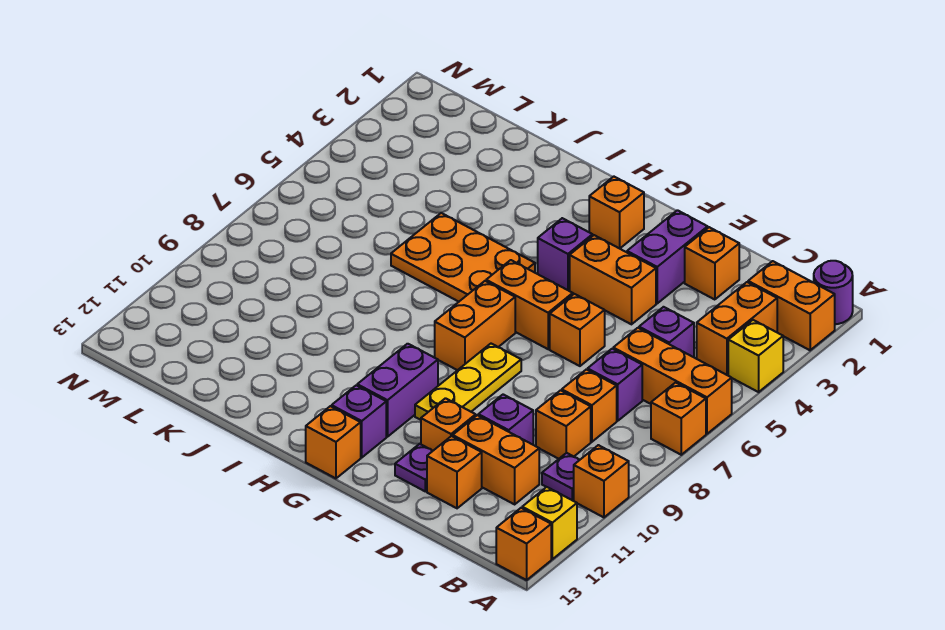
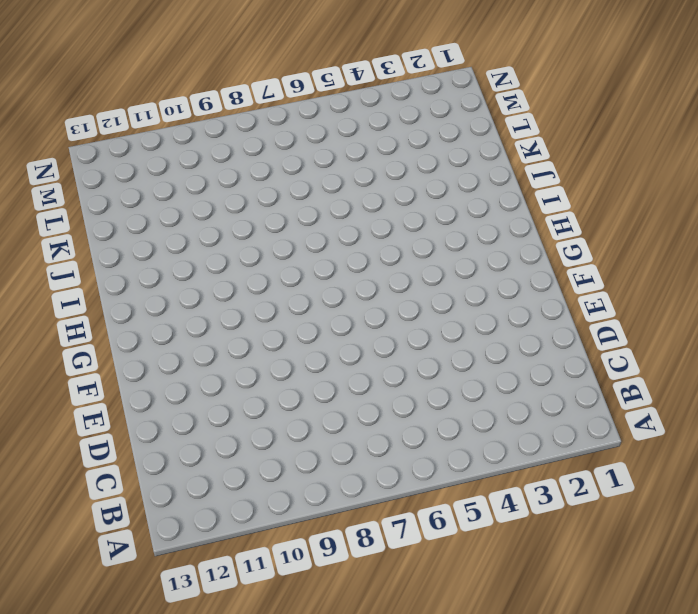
none -> purple round brick A1 level 1
none -> orange brick A2:B2 level 1
none -> yellow brick A4 level 1
none -> orange brick A6:C6 level 1

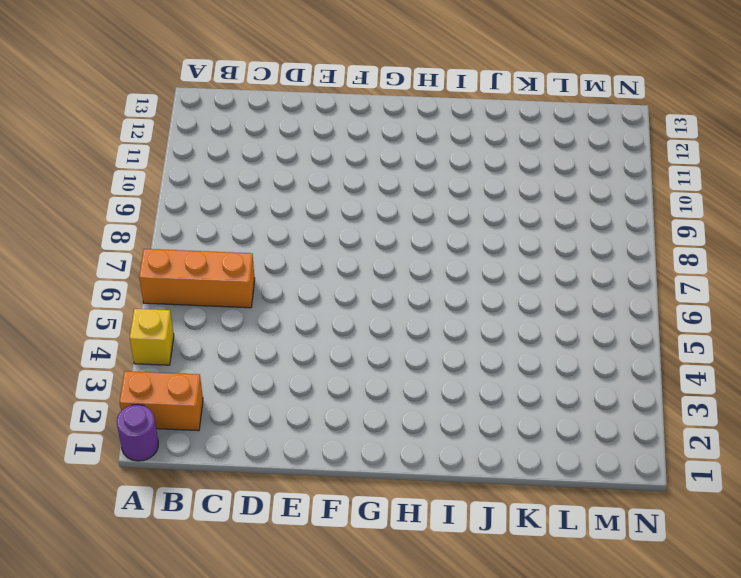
none -> orange brick A7 level 1
none -> orange brick A10 level 1
none -> yellow brick A12 level 1
none -> orange brick A13 level 1

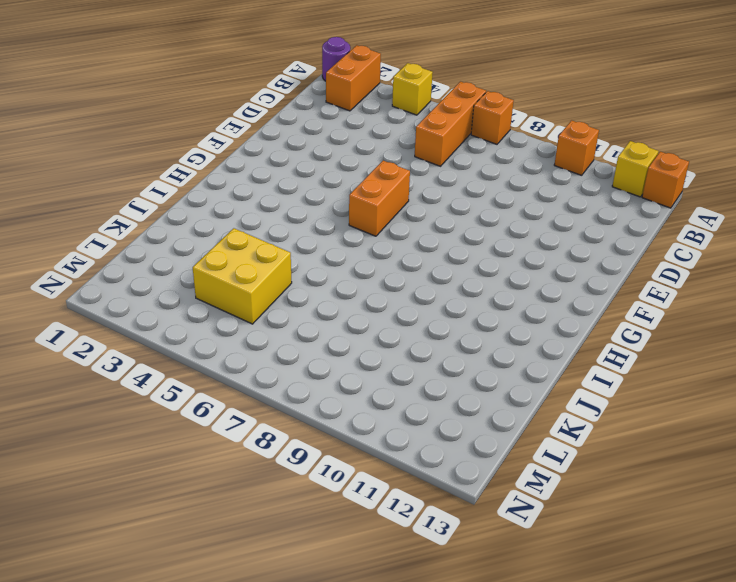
yellow brick K4:L5 level 1 -> none
none -> orange brick B3:B4 level 1
none -> purple plate B10 level 1
none -> purple brick C5 level 1
none -> purple brick C7 level 1

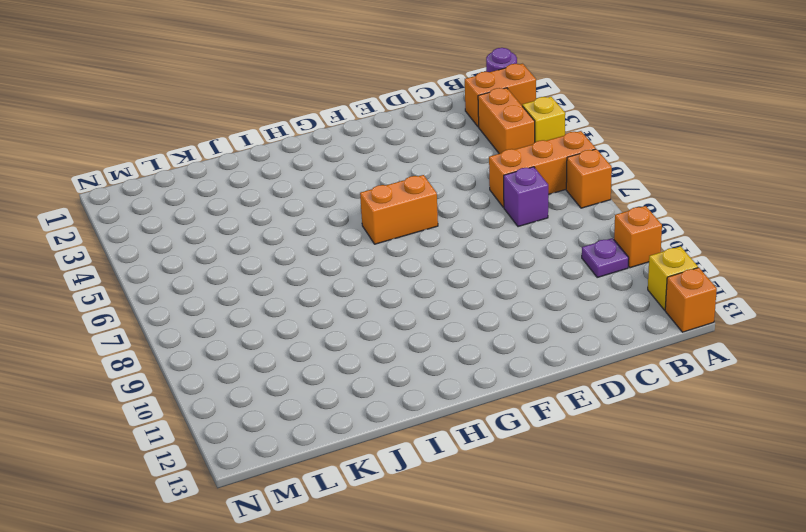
none -> purple brick C5 level 1
none -> orange brick C8 level 1
none -> orange brick C9 level 1
none -> orange brick C11:D11 level 1

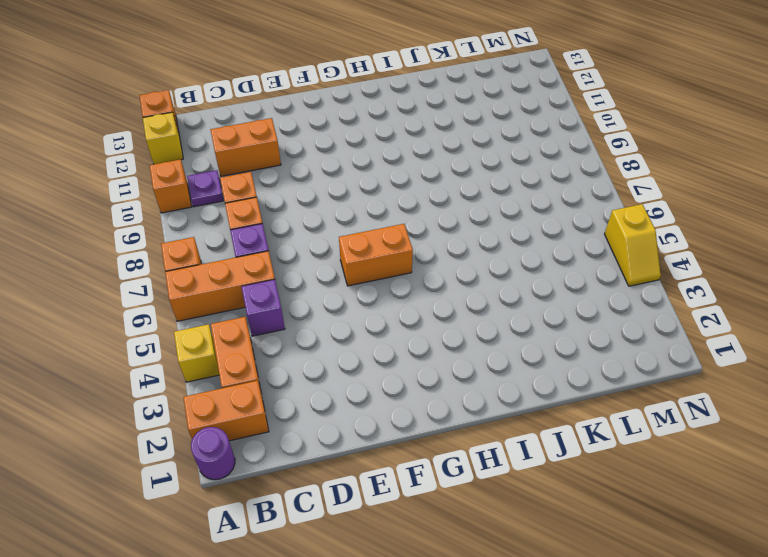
yellow slope N4:N5 level 1 top 5 -> none
none -> orange brick D2 level 1
none -> purple brick D10 level 1
none -> orange brick D12 level 1
none -> purple brick E2:E3 level 1

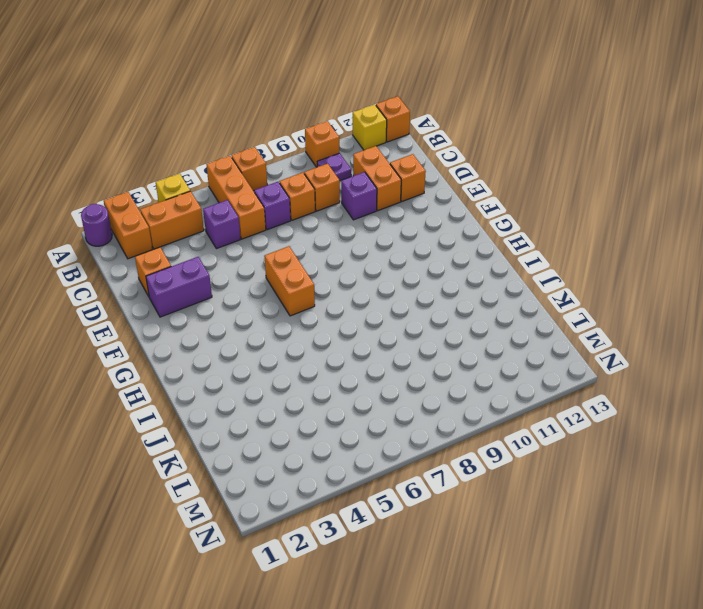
none -> orange brick E4:F4 level 1
none -> orange brick E6 level 1
none -> orange brick E11 level 1
none -> purple plate E12 level 1

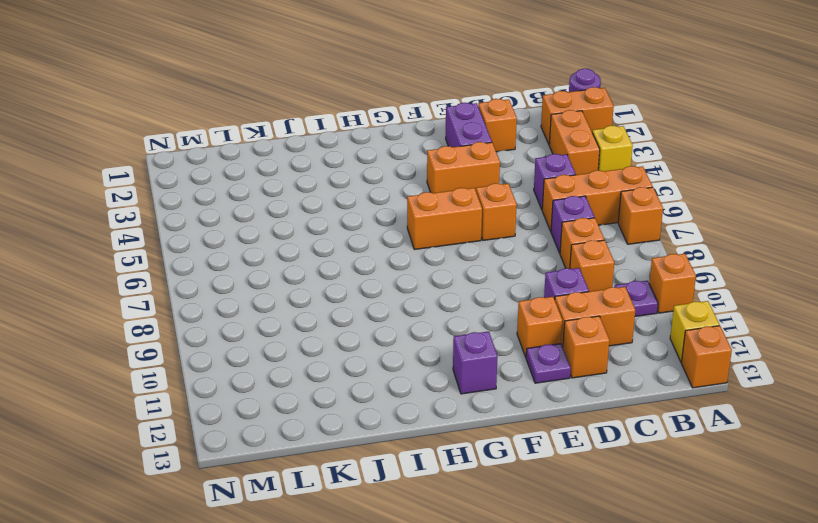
none -> yellow plate F8:F10 level 1
none -> orange brick G2 level 1
none -> purple brick G4 level 1
none -> orange brick G7:G8 level 1

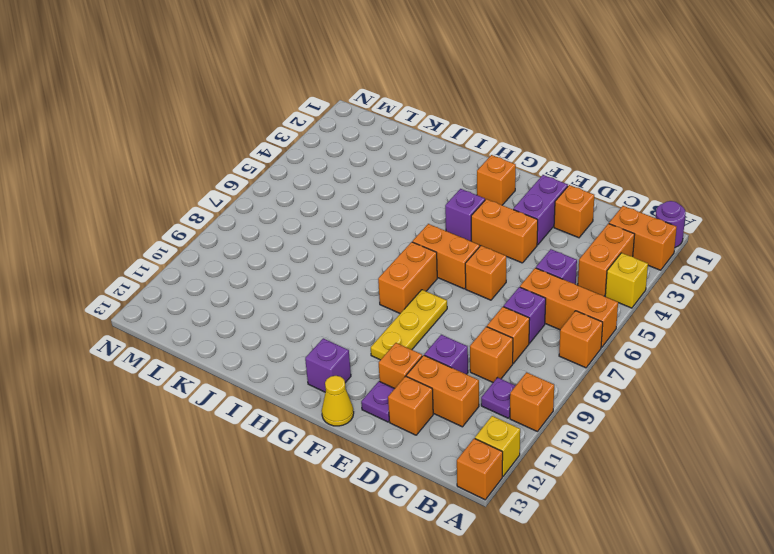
yellow cone F13 level 1 -> none
none -> purple brick G10:G11 level 1
none -> orange brick G13 level 1
none -> orange plate H5:J6 level 1

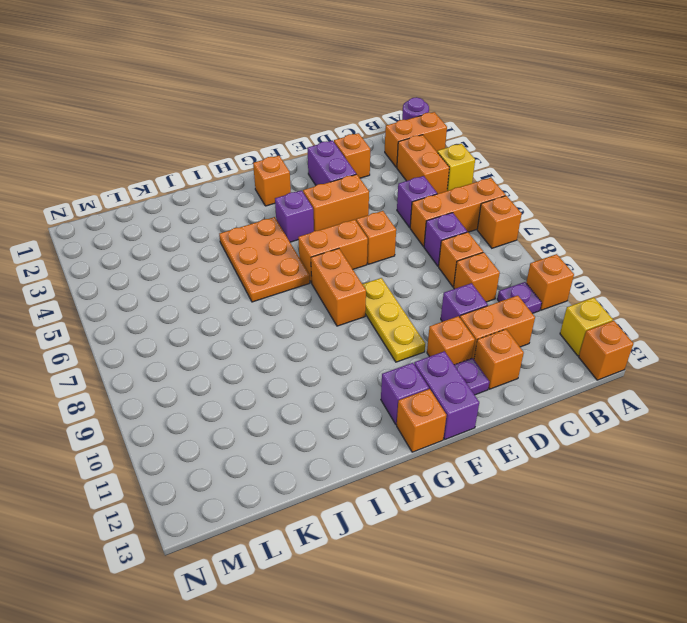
purple brick F12:F13 level 1 -> purple brick G10:G11 level 1
orange plate H4:I6 level 1 -> orange plate H5:J6 level 1

